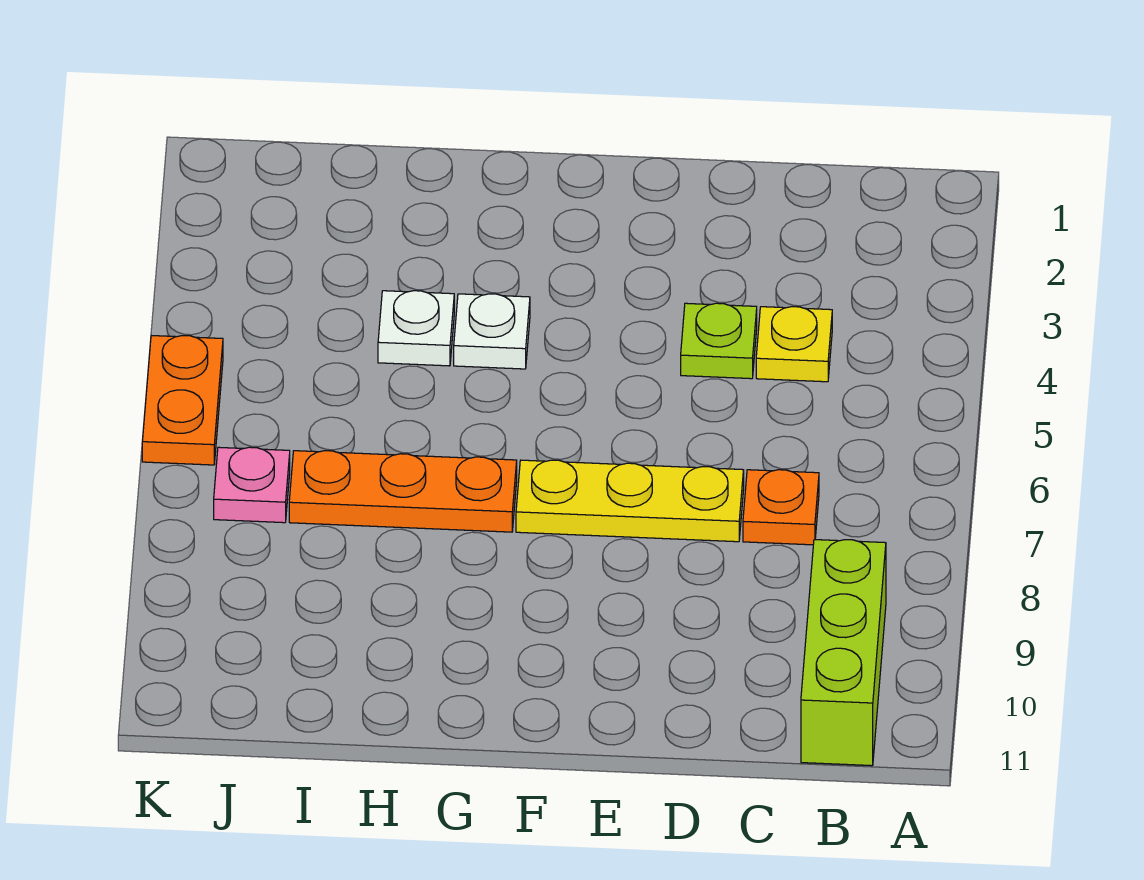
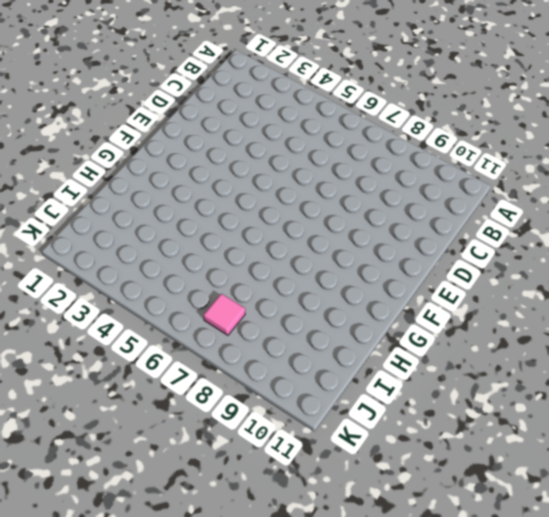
pink tile J7 level 1 -> pink plate J7 level 1
none -> lime brick B9:B11 level 1
none -> yellow plate C4 level 1

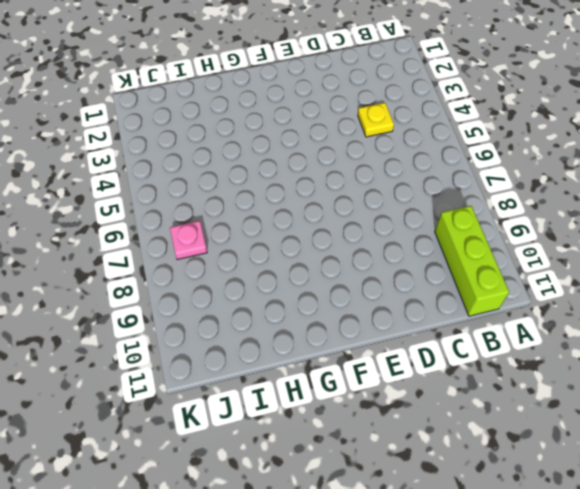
none -> orange plate C7 level 1
none -> lime plate D4 level 1

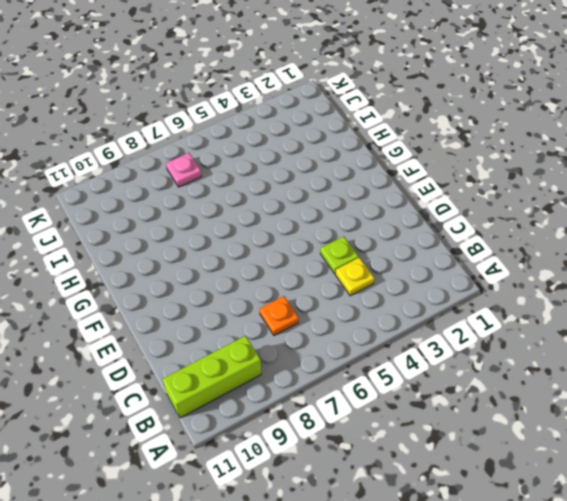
none -> yellow plate D7:F7 level 1
none -> white plate G4 level 1

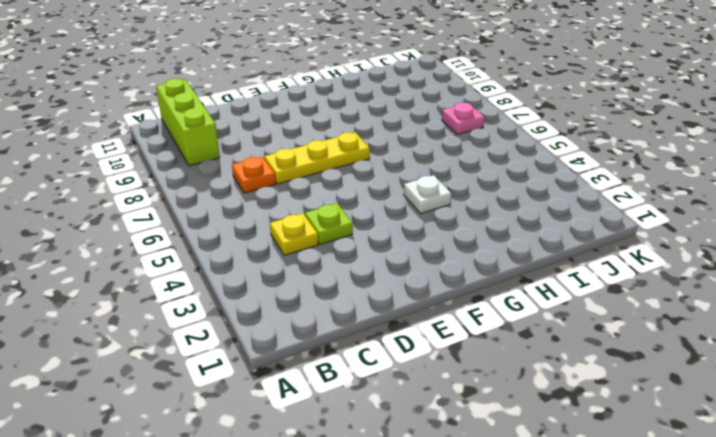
none -> orange plate G7:I7 level 1
none -> white plate H4 level 1

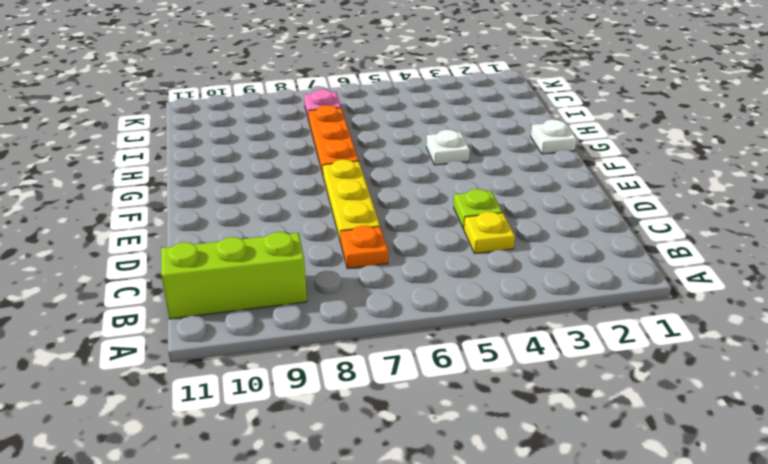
white plate G1 level 1 -> white plate H4 level 1
none -> orange plate K5:K6 level 1

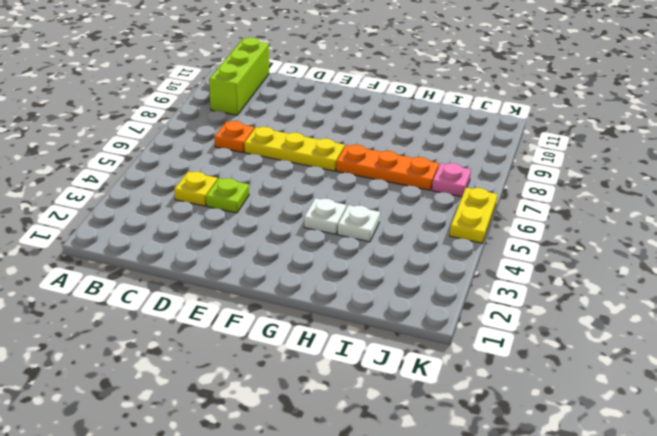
yellow plate K5:K6 level 1 -> orange plate K5:K6 level 1

